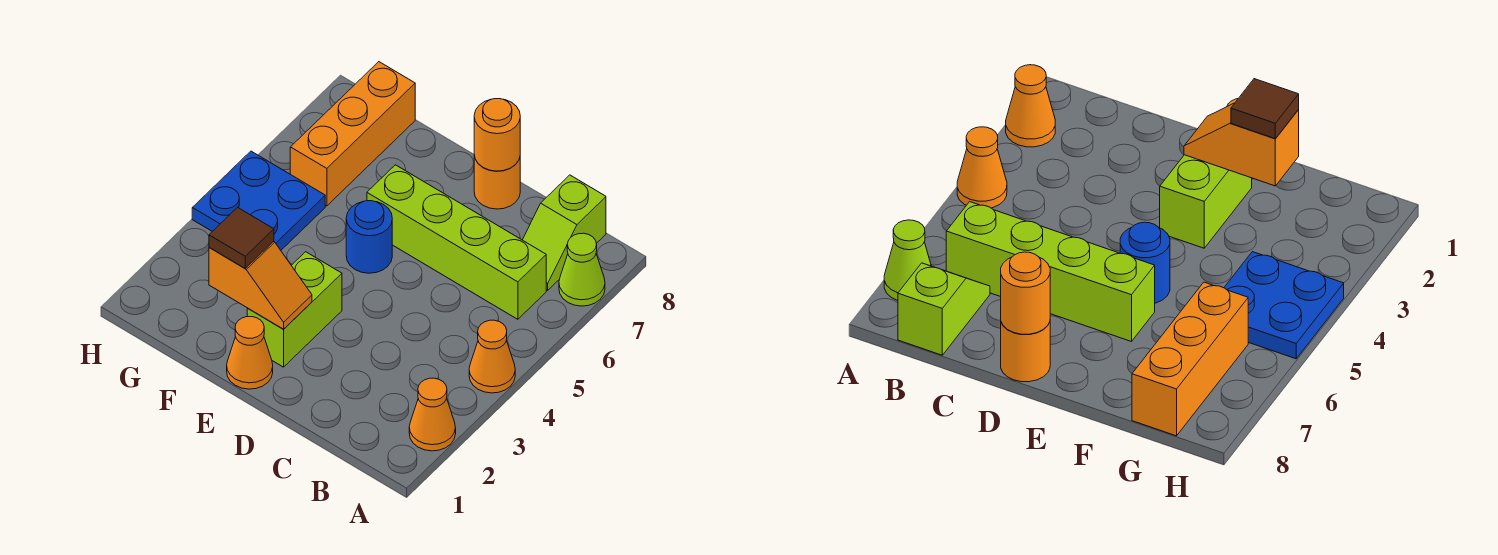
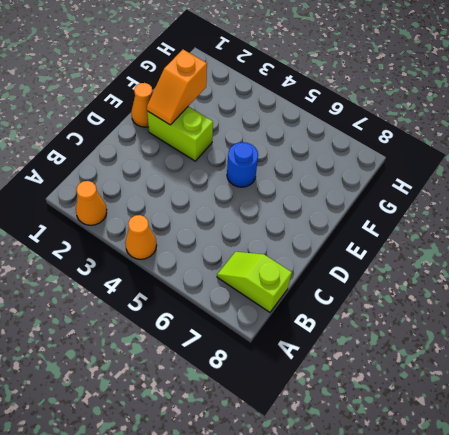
none -> lime cone A7 level 1
none -> lime brick B6:E6 level 1
none -> orange round brick D8 level 1

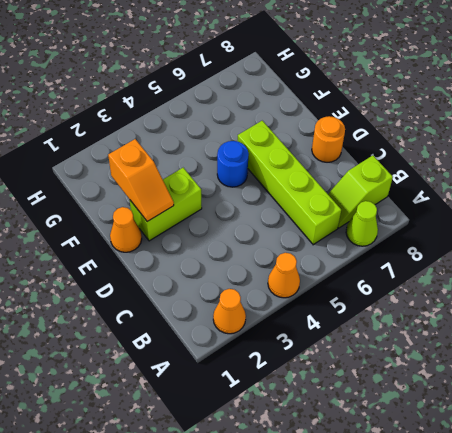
none -> blue plate G4:H5 level 1
none -> orange brick G6:G8 level 1
none -> orange round brick D8 level 2

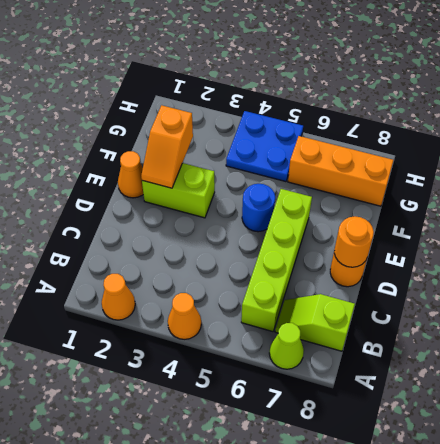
none -> brown tile F2 level 3

